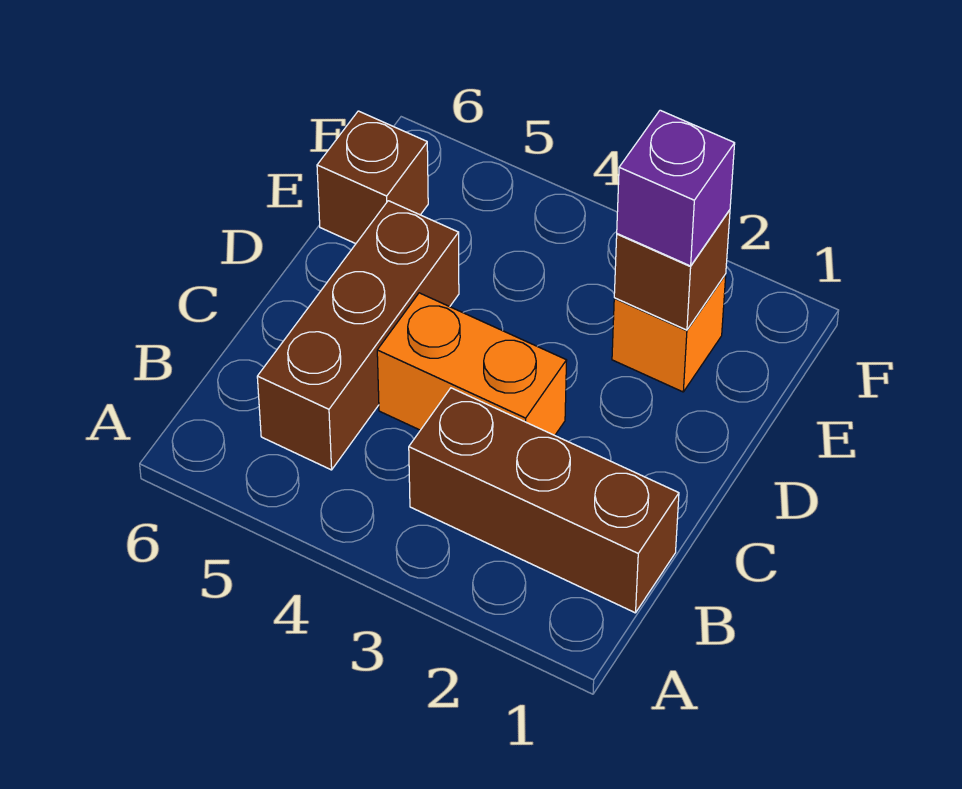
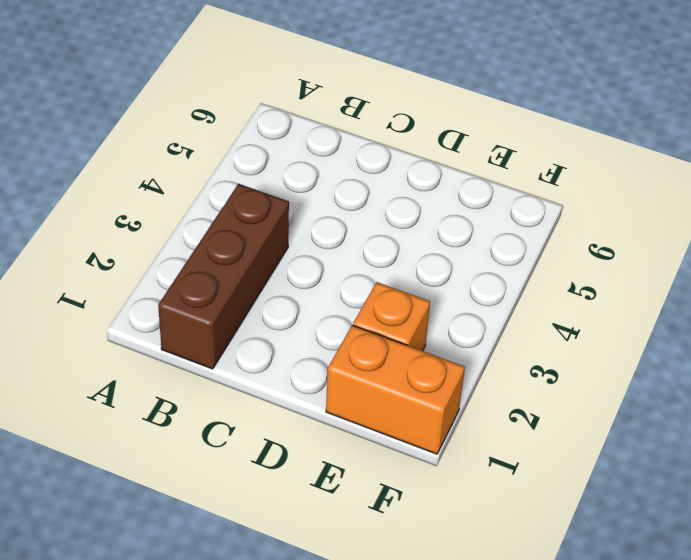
orange brick E1:F1 level 1 -> orange brick C3:C4 level 1
none -> brown brick B5:D5 level 1
none -> brown brick E6 level 1

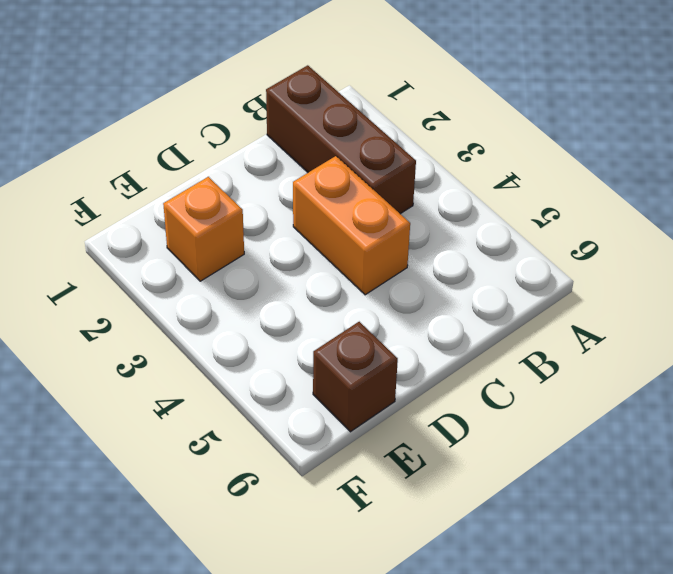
none -> brown brick B5:D5 level 1
none -> brown brick E2 level 2

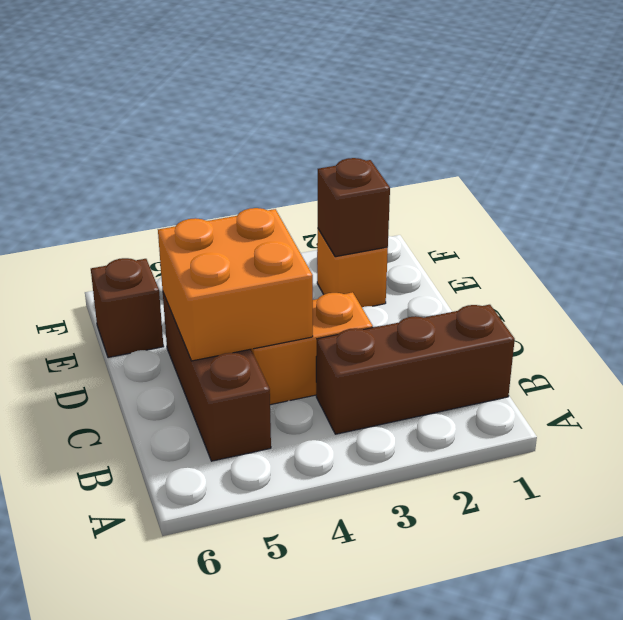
orange brick C4:D5 level 2 -> none
none -> purple brick E2 level 3

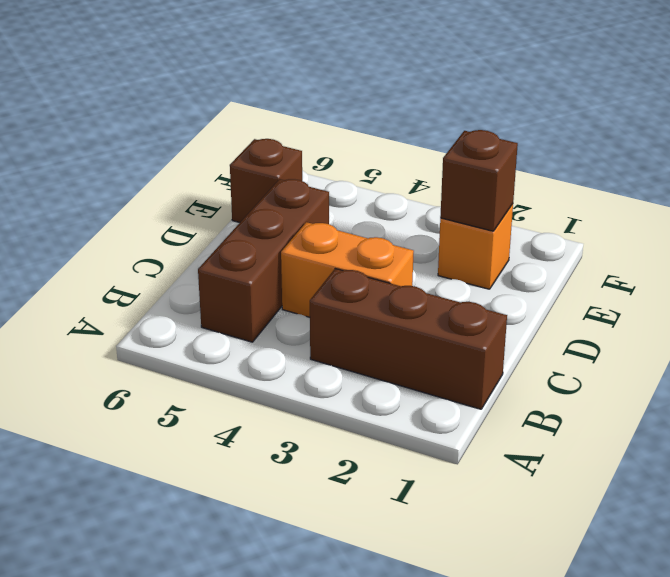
none -> purple brick E2 level 3

